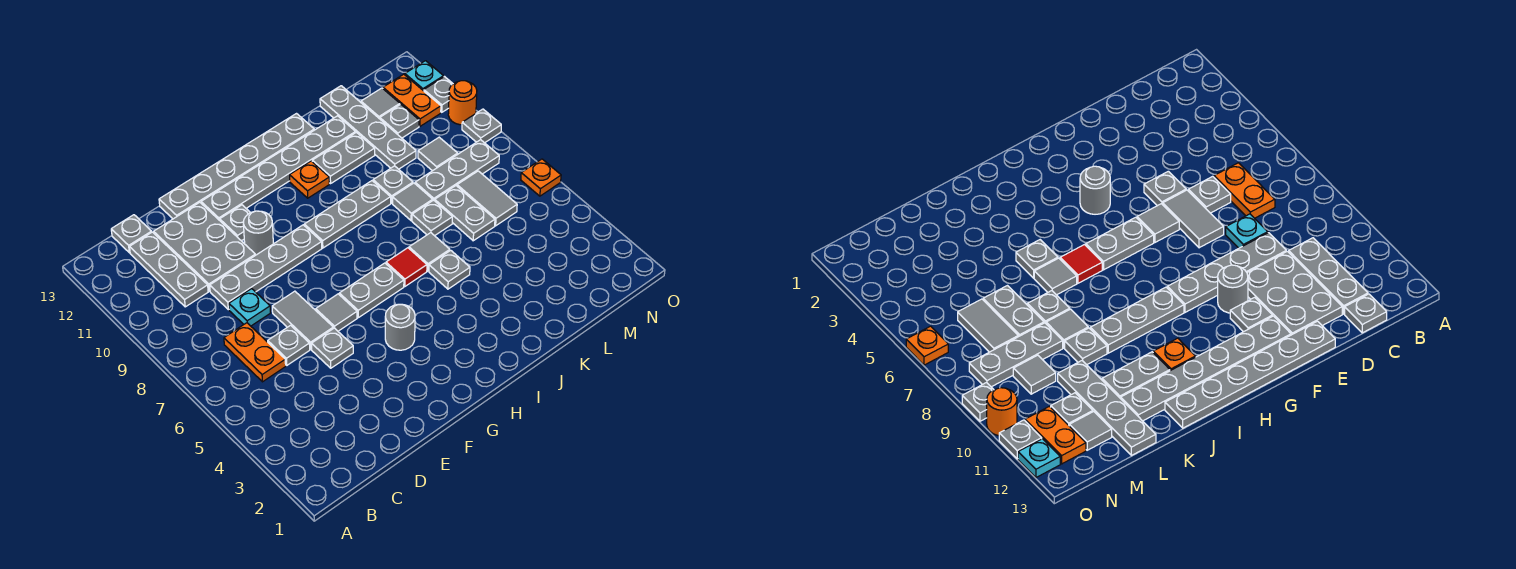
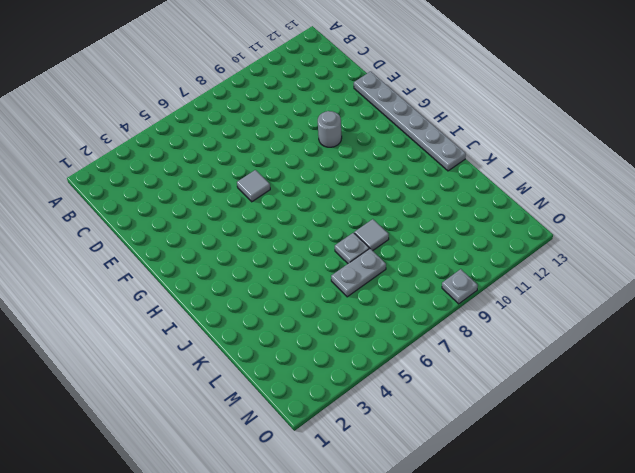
none -> orange plate C6:C7 level 1
none -> grey plate C10:C12 level 1
none -> grey plate C13 level 1
none -> grey plate D6 level 1

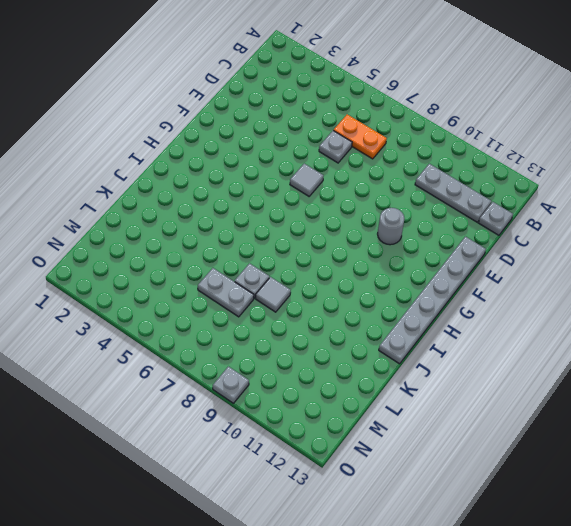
none -> cyan plate D8 level 1
none -> grey plate D9:G9 level 1
none -> grey plate D10:E12 level 1
none -> grey plate E5 level 1

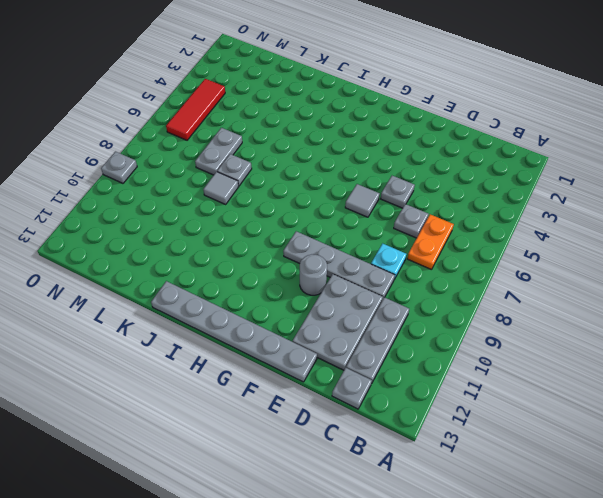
red tile N4:N6 level 1 -> none
none -> grey tile E6:E7 level 1
none -> grey plate F11 level 1
none -> grey plate F12:K12 level 1
none -> grey round brick G4 level 1

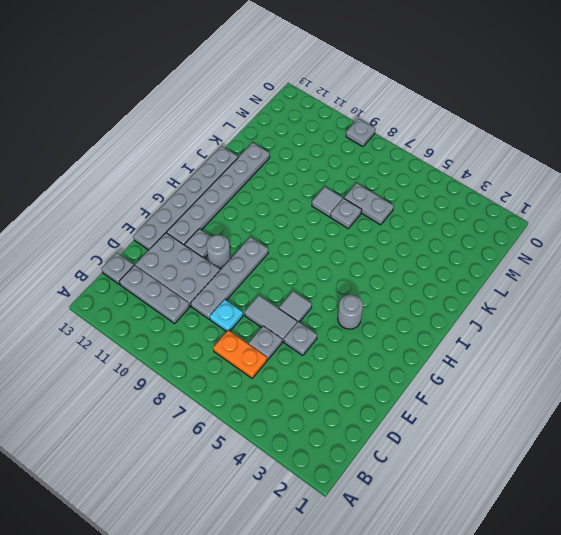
none -> grey plate G6:H6 level 1
none -> grey plate H9:J9 level 1
none -> red tile I6 level 1
none -> orange plate I11 level 1

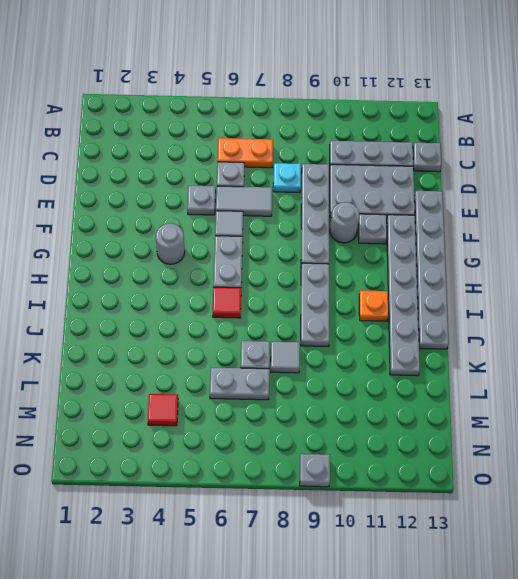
red tile M4 level 1 -> none
none -> grey plate J5 level 1
none -> grey tile J6 level 1
none -> grey plate J11:K11 level 1
none -> grey plate K9 level 1

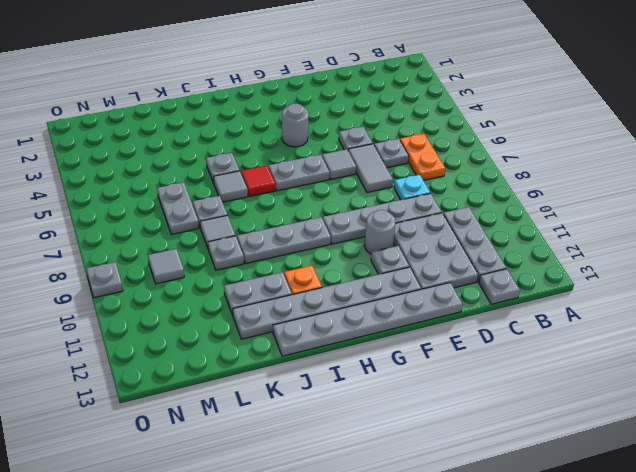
none -> grey plate L8:N8 level 1
none -> grey plate L10:L13 level 1
none -> grey tile M6:M7 level 1
none -> grey plate M11 level 1

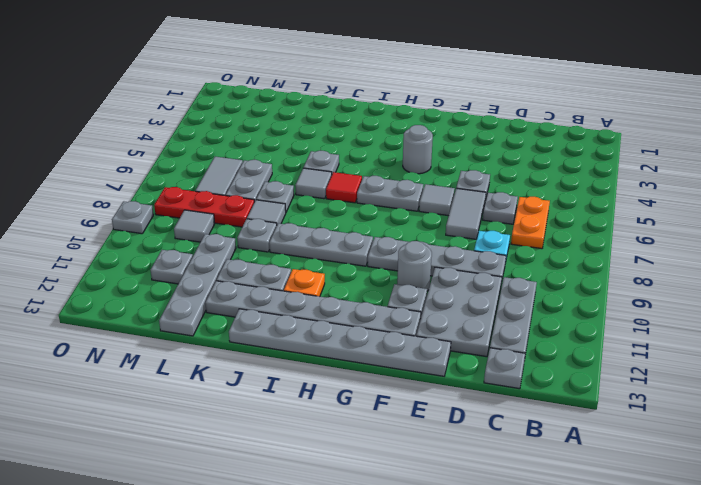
red plate L8:N8 level 1 -> grey plate L8:N8 level 1
none -> grey tile M12 level 1
none -> orange plate N11:N12 level 1
none -> orange plate O6 level 1
none -> orange round brick O10 level 1

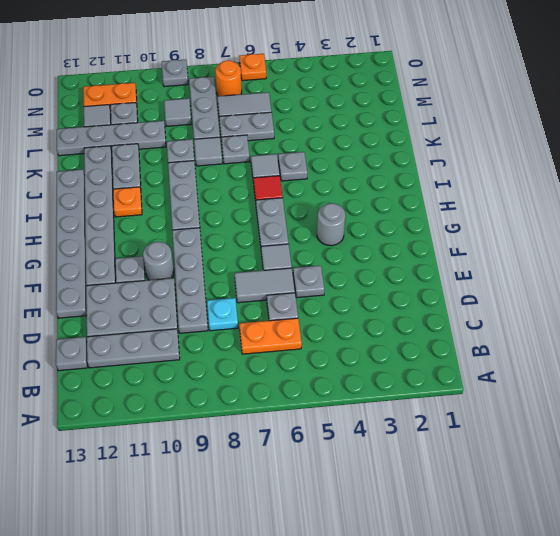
orange round brick N7 level 1 -> orange round brick O10 level 1
none -> grey plate O11 level 1
none -> cyan plate O12 level 1

